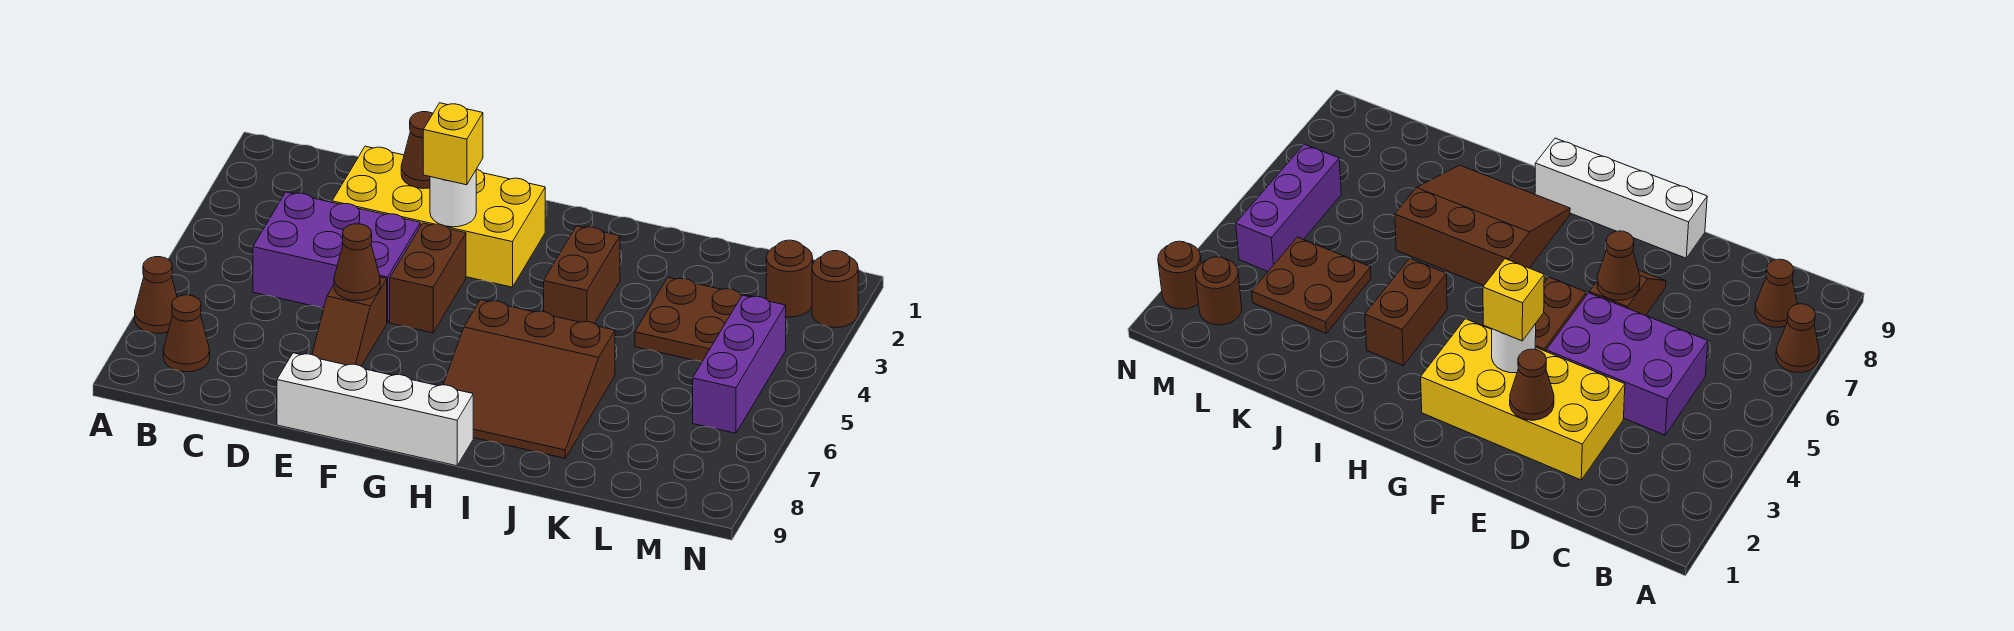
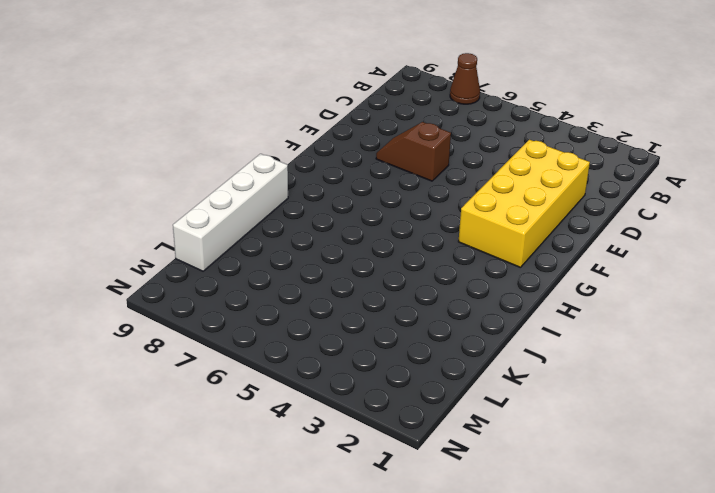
white brick I9:L9 level 1 -> white brick E9:H9 level 1
none -> brown cone B8 level 1
none -> purple brick C4:E5 level 1
none -> brown brick F4:F5 level 1

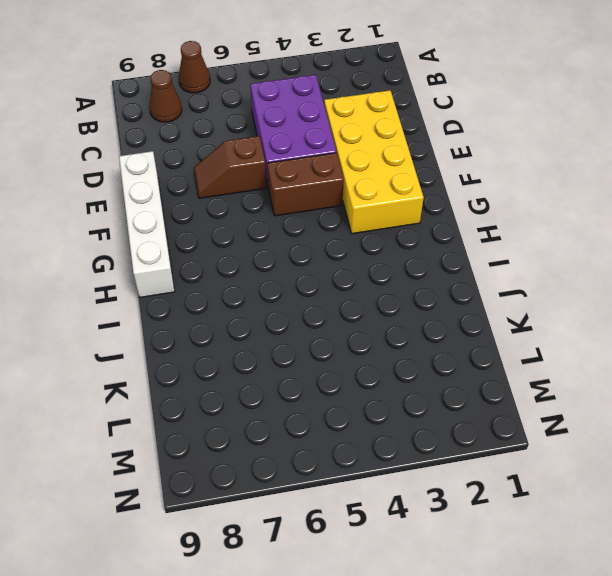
none -> brown slope H6:J8 level 1 top 6
none -> brown brick I3:I4 level 1
none -> brown plate K3:L4 level 1

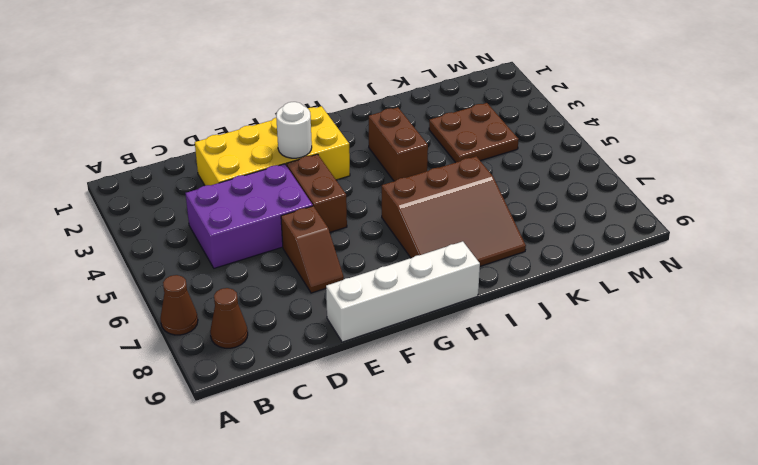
none -> brown round brick M2 level 1
none -> purple brick M4:M6 level 1
none -> brown round brick N2 level 1

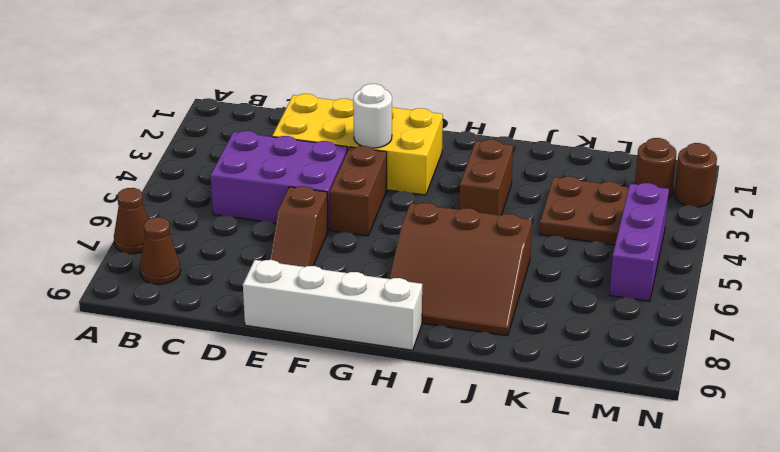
none -> brown cone E2 level 2
none -> brown cone E6 level 2
none -> yellow brick F3 level 3

